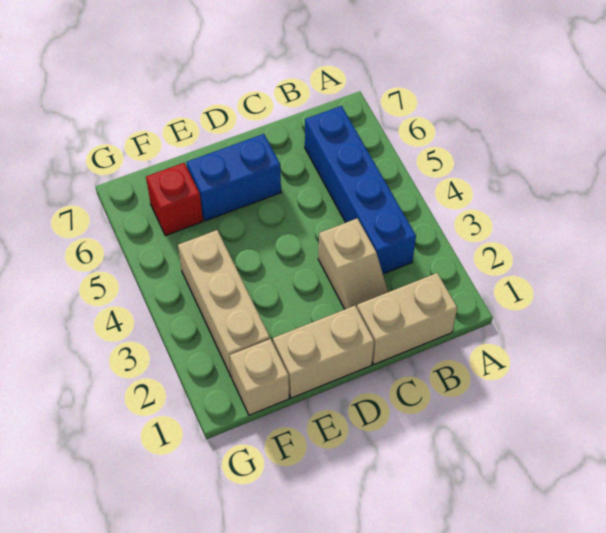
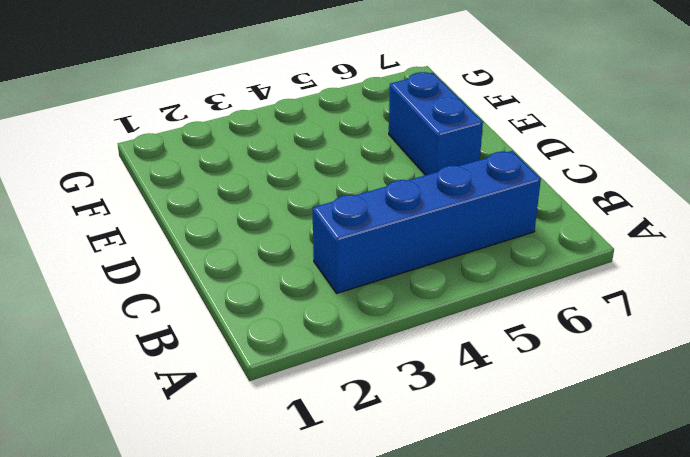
none -> tan brick B1:C1 level 1
none -> tan slope C2:C3 level 1 top 3

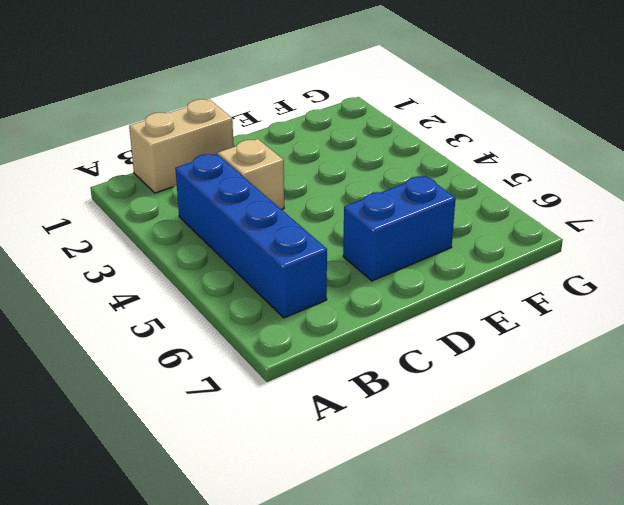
none -> tan brick D1:E1 level 1
none -> tan brick F1 level 1

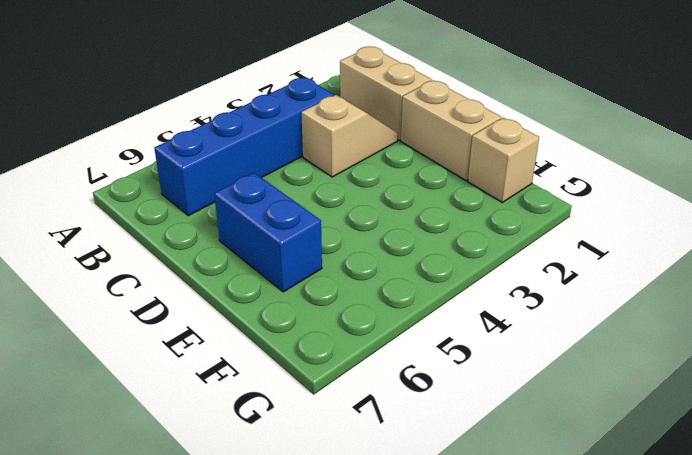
none -> tan brick F2:F4 level 1
none -> red brick F6 level 1

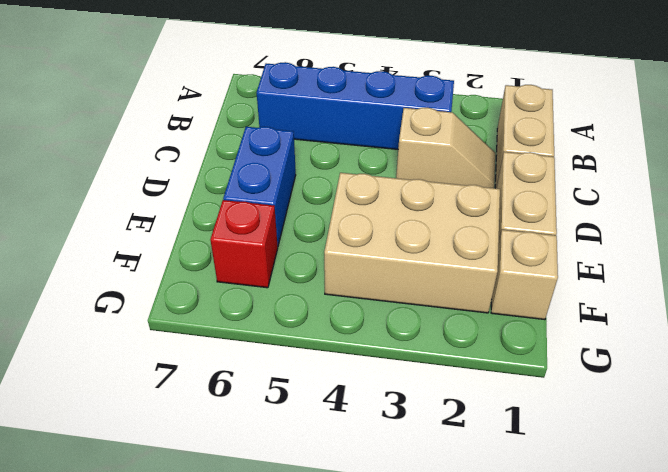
tan brick E2:F4 level 1 -> tan brick F2:F4 level 1

